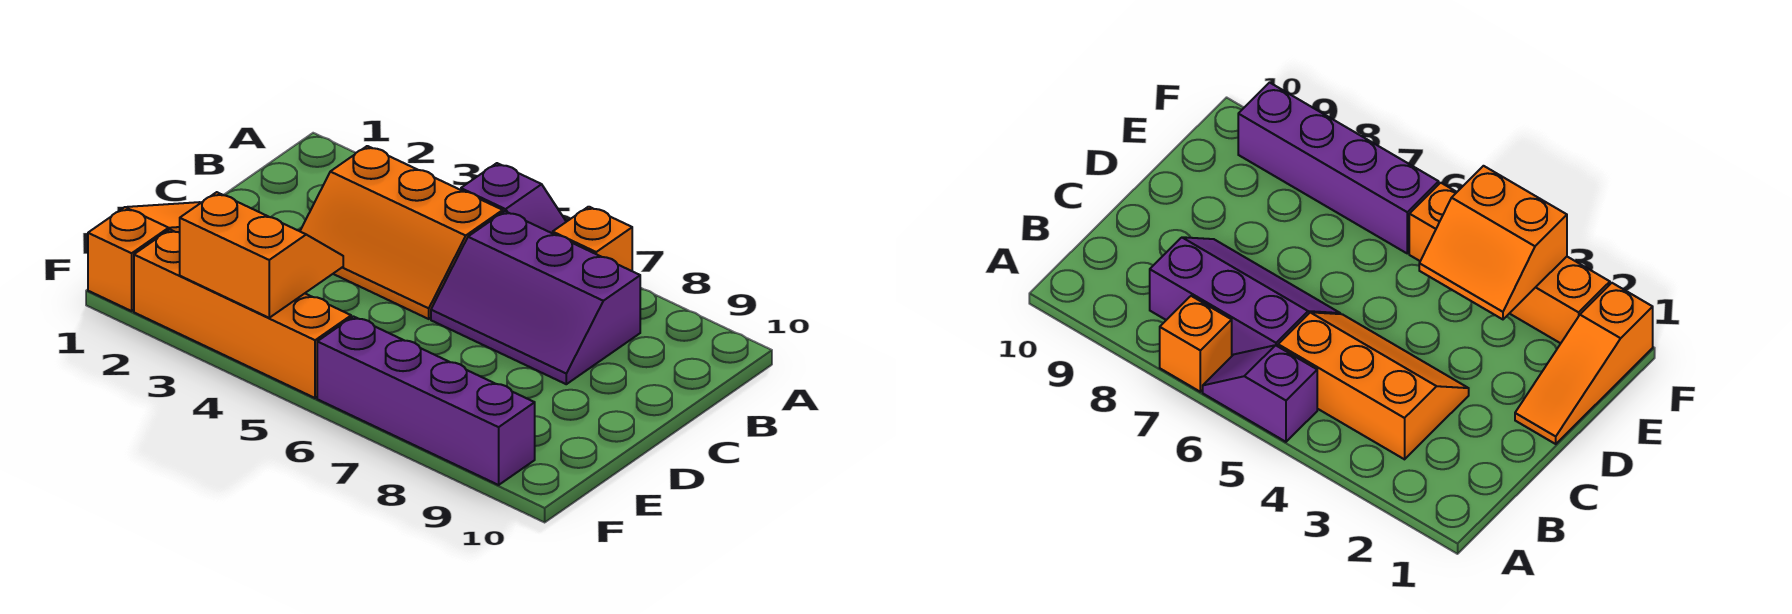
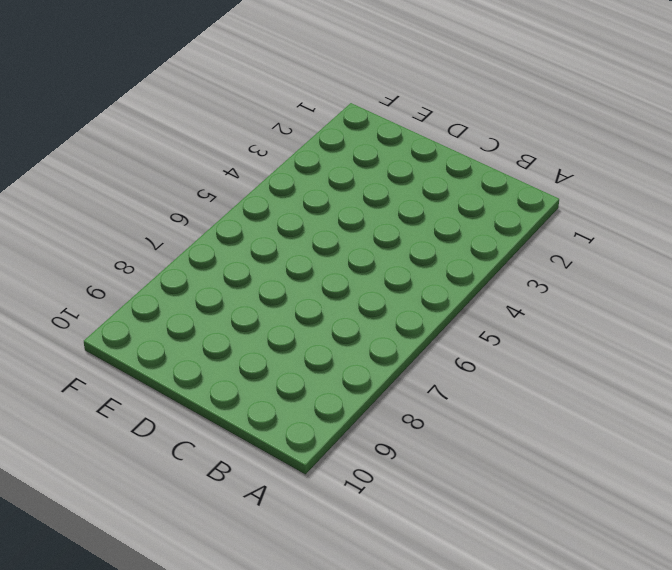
none -> purple slope A5:A6 level 1 top 5
none -> orange brick A7 level 1

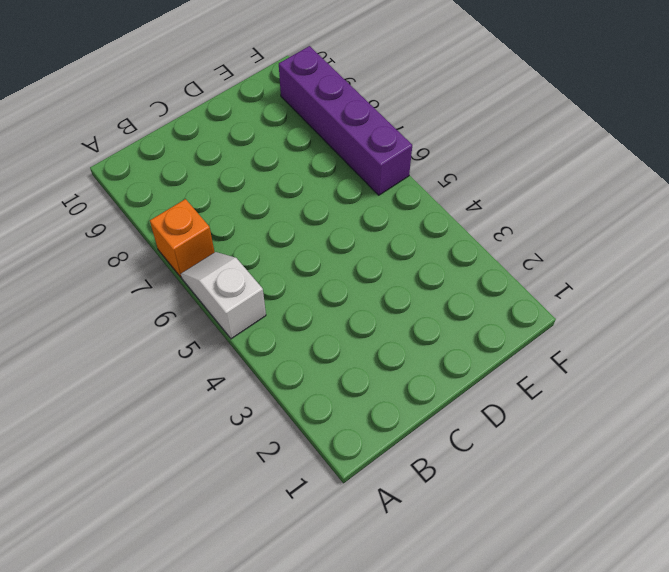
white slope A5:A6 level 1 top 5 -> purple slope A5:A6 level 1 top 5
none -> orange slope B3:C5 level 1 top B
none -> purple slope B6:C8 level 1 top B

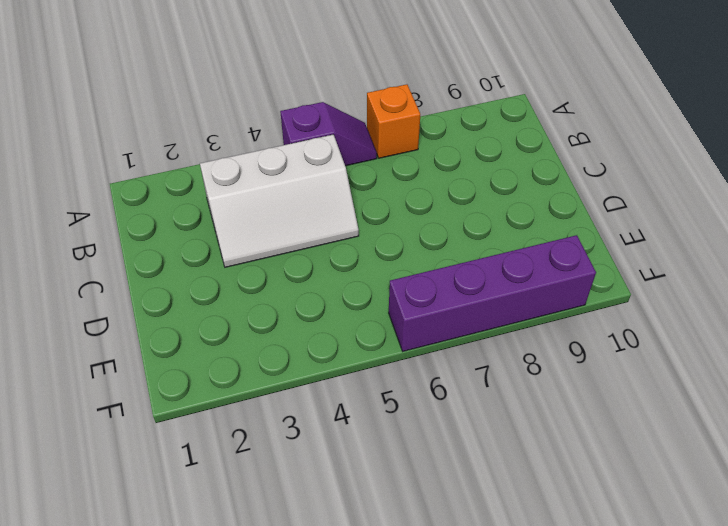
white slope B3:C5 level 1 top B -> orange slope B3:C5 level 1 top B
none -> purple slope B6:C8 level 1 top B
none -> orange slope D1:F1 level 1 top F

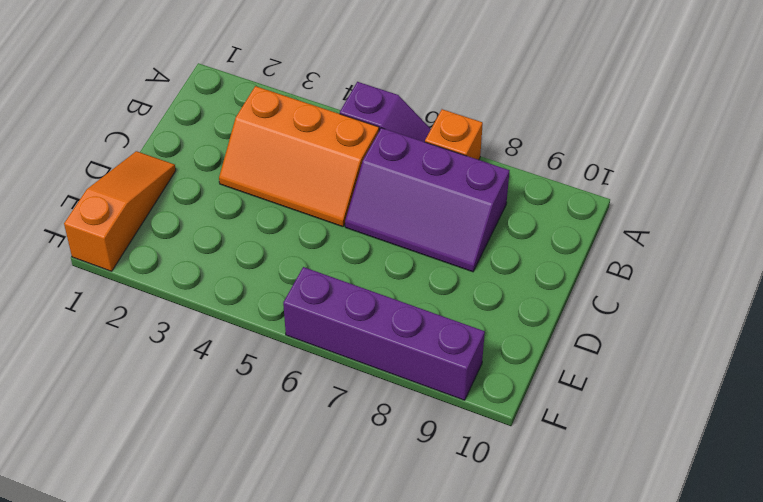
none -> orange brick F2:F5 level 1
none -> orange slope E3:F4 level 2 top F

